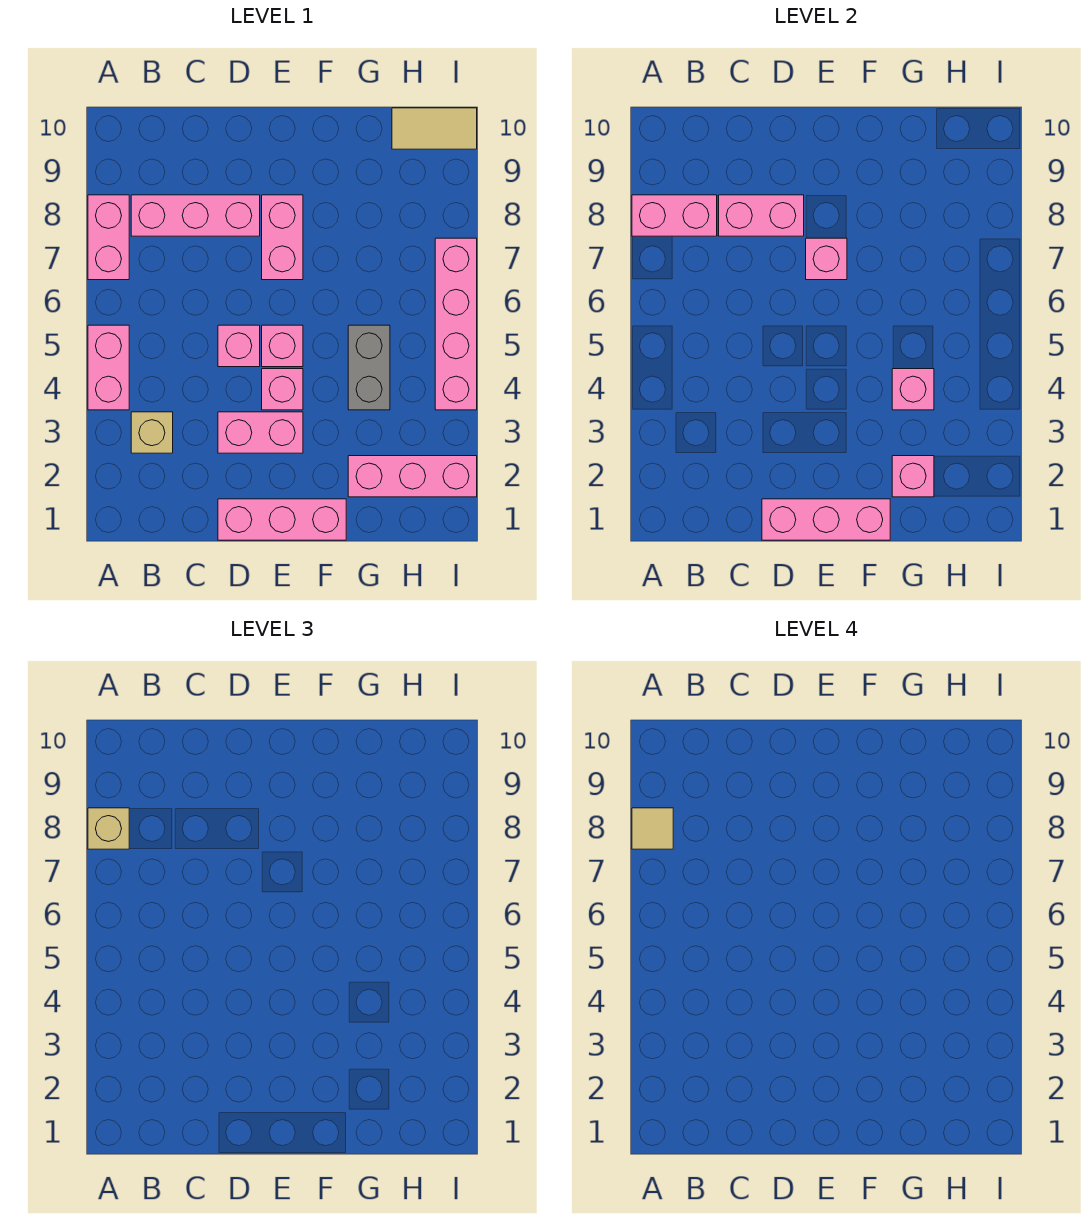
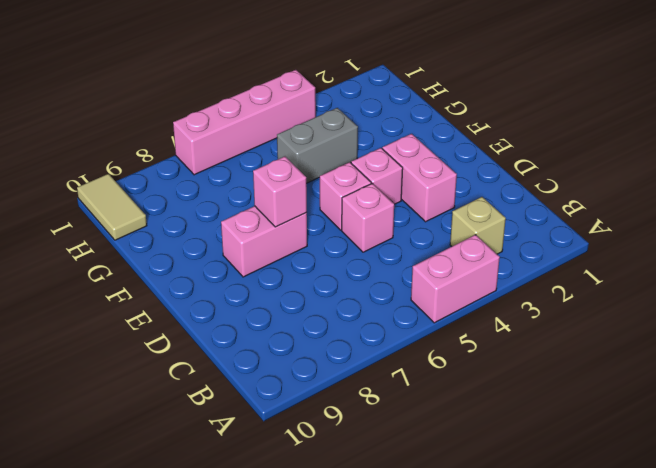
none -> pink brick A7:A8 level 1
none -> pink brick B8:D8 level 1
none -> pink brick D1:F1 level 1

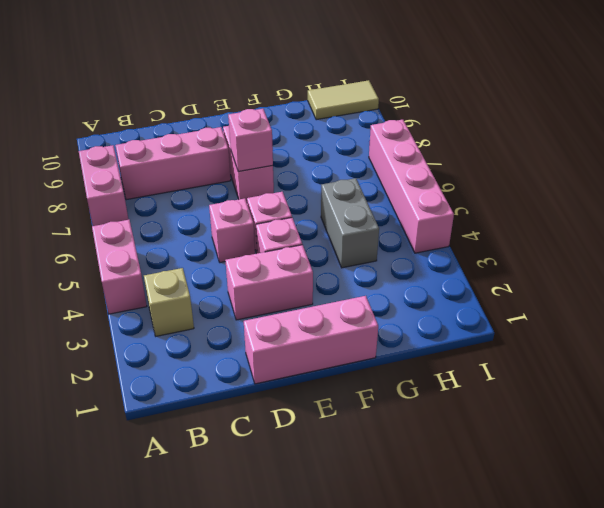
none -> pink brick G2:I2 level 1
none -> pink brick A8:B8 level 2
none -> pink brick C8:D8 level 2

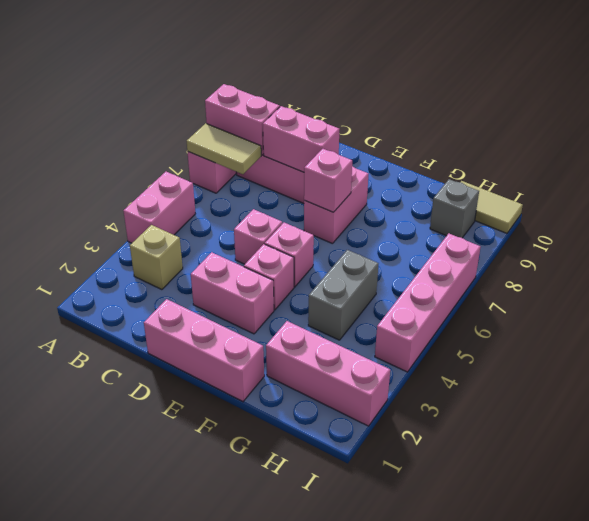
tan tile A7:B7 level 2 -> none
grey brick H9 level 1 -> none
none -> pink brick D1:F1 level 2
none -> pink brick G2 level 2
none -> pink brick G4 level 2

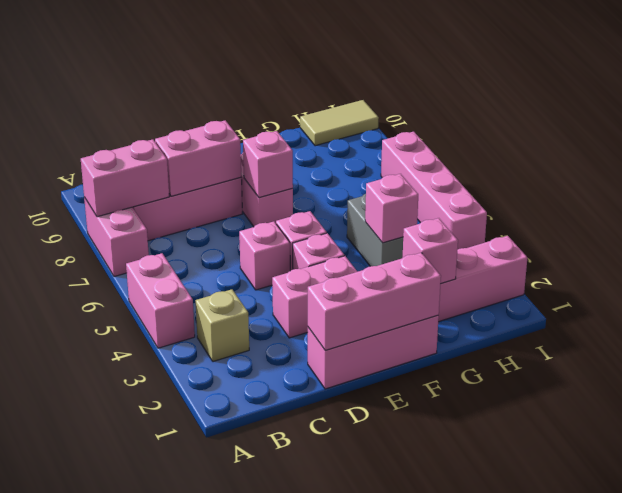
none -> tan brick A8 level 3
none -> tan tile A8 level 4

